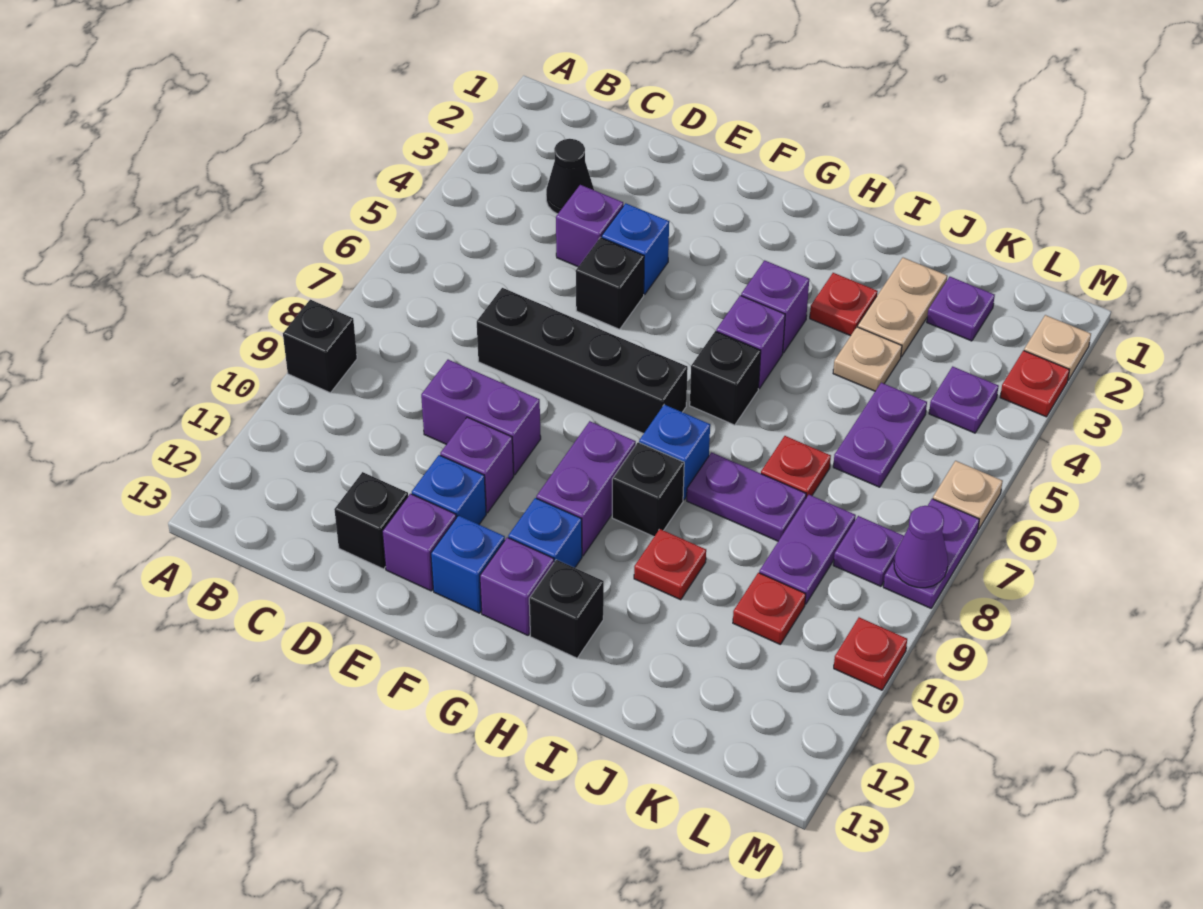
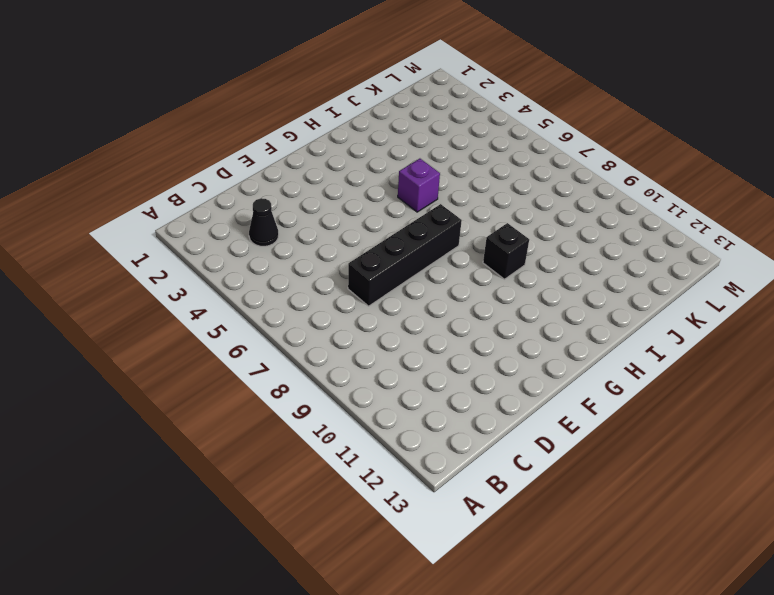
none -> black brick A9 level 1
none -> purple brick D4 level 1
none -> purple brick D9:E9 level 1
none -> black brick D12 level 1

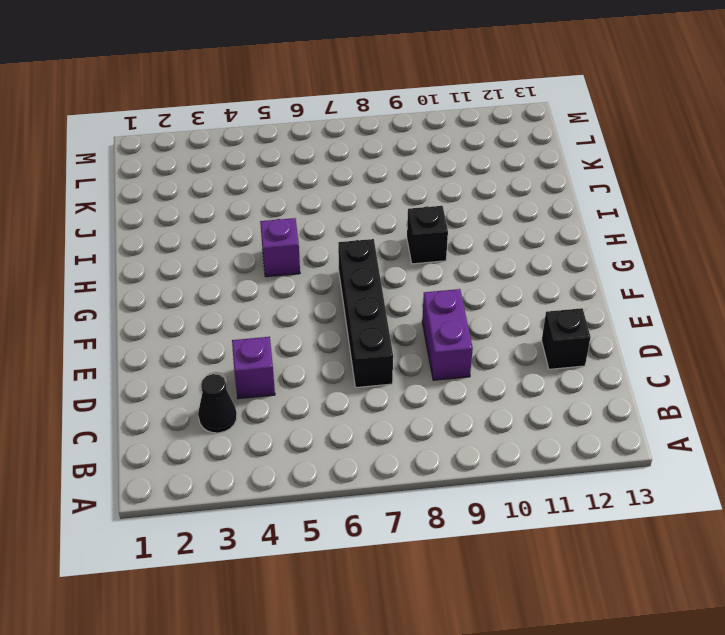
none -> black brick A9 level 1
none -> blue brick E4 level 1
none -> black brick E5 level 1
none -> purple brick E10 level 1

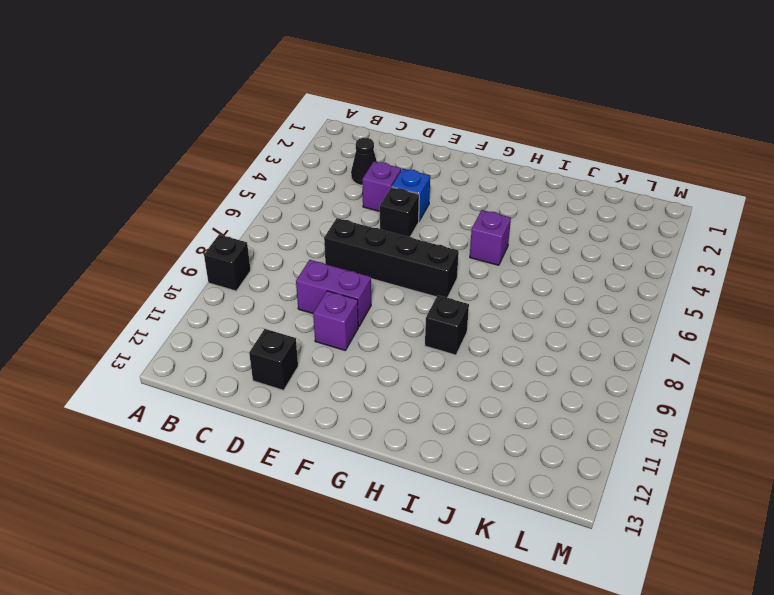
none -> blue brick E11 level 1
none -> purple brick E12 level 1
none -> blue brick F12 level 1
none -> purple brick G9:G10 level 1

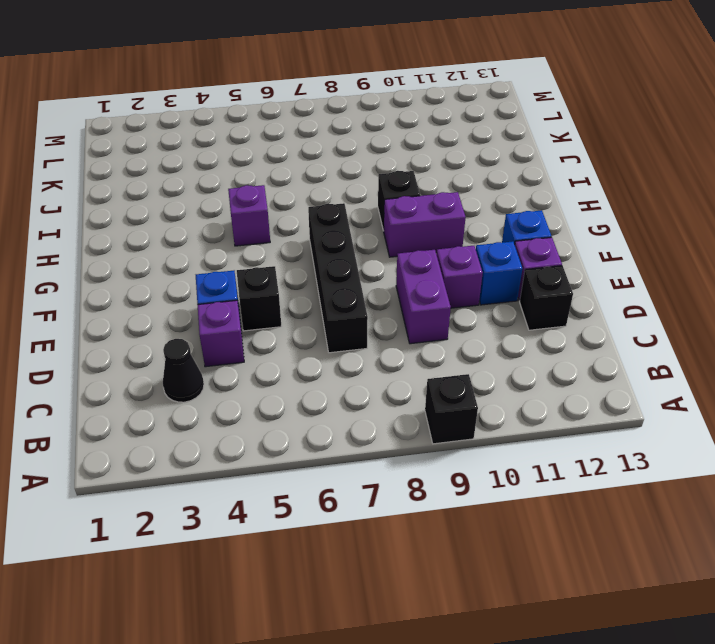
none -> blue brick G11 level 1
none -> purple brick G12 level 1
none -> purple brick H4 level 1
none -> black brick H6 level 1

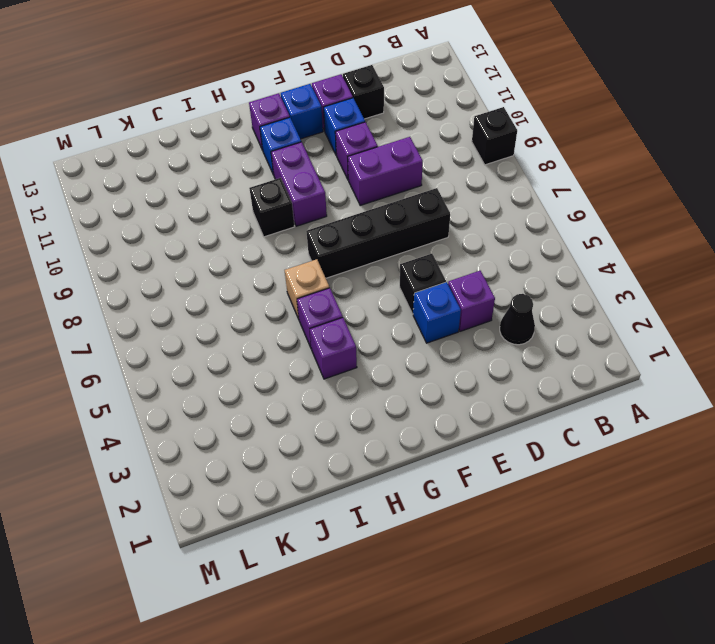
tan brick H6 level 1 -> black brick H6 level 1
none -> blue brick H8 level 1
none -> black brick H12 level 1
none -> red plate I3 level 1
none -> purple plate I8:J8 level 1

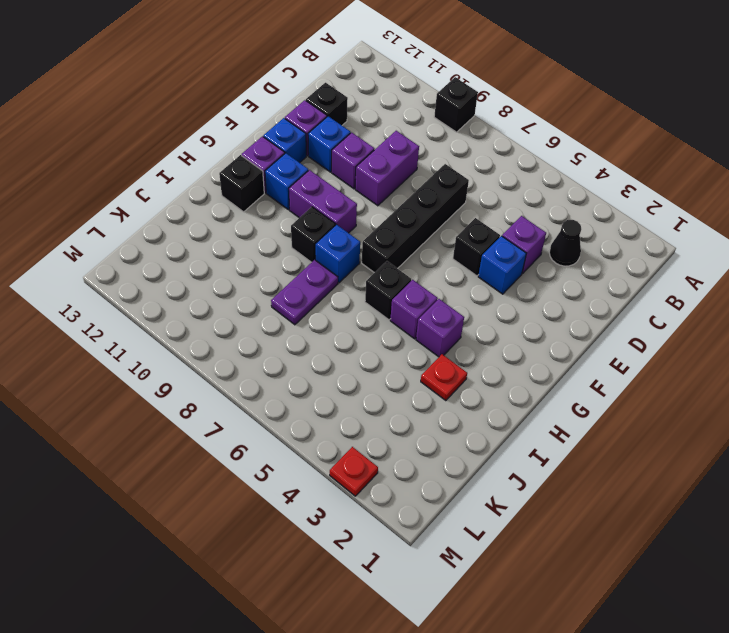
none -> red plate I10 level 1
none -> tan plate J2:J3 level 1
none -> tan plate J4 level 1
none -> red plate J7 level 1

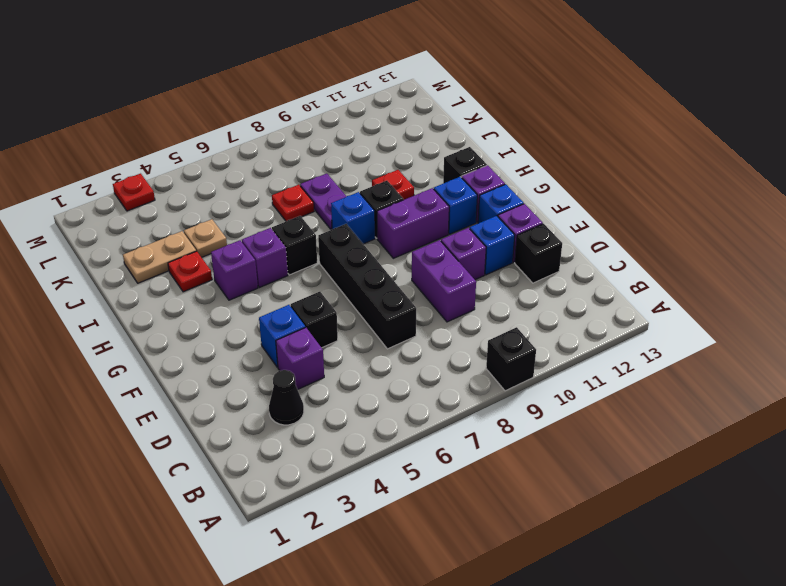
none -> purple plate K2 level 1
none -> purple plate K5:K6 level 1
none -> purple plate K8:K9 level 1
none -> red plate K10 level 1

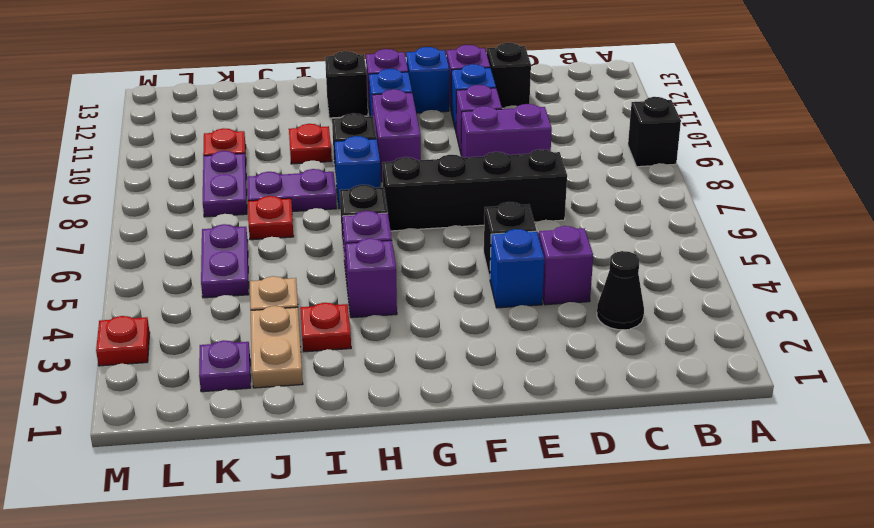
none -> purple plate L4 level 1
none -> purple plate L8 level 1
none -> tan plate M2 level 1
none -> tan plate M6 level 1

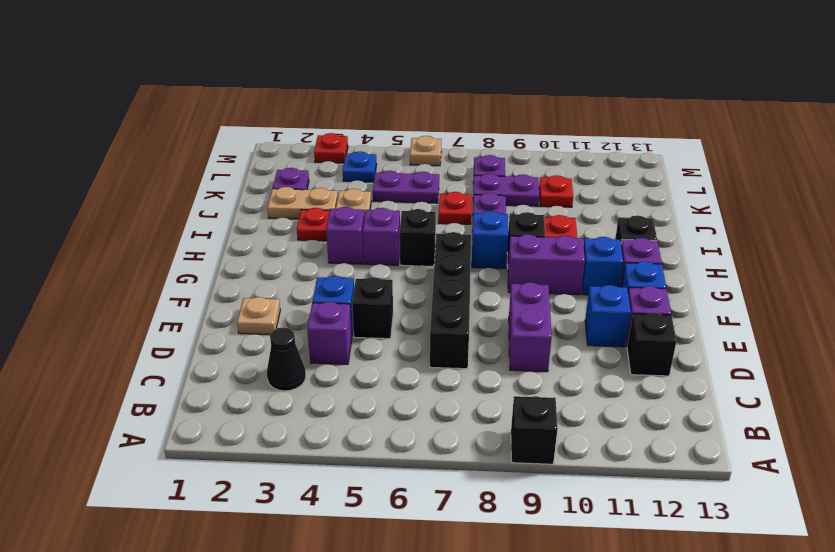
tan plate E2 level 1 -> tan plate M2 level 1
blue plate L4 level 1 -> purple plate L4 level 1
none -> purple brick E10 level 1
none -> purple plate M7:M8 level 1
none -> red plate M10 level 1
none -> purple cone M8 level 2

